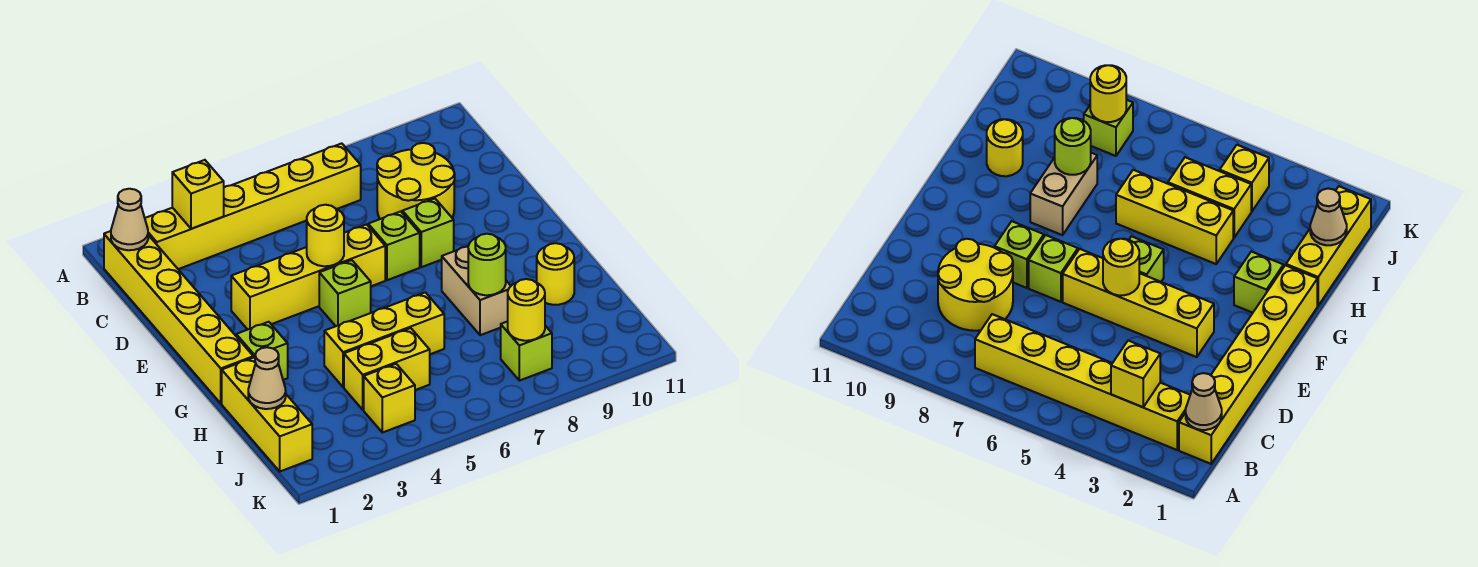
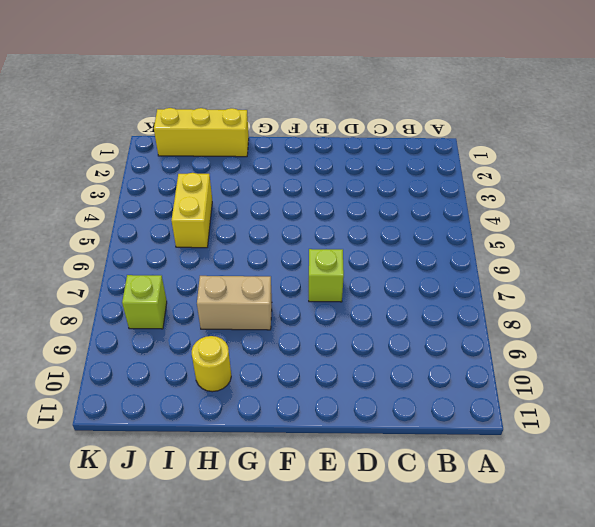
none -> yellow brick B1:G1 level 1
none -> yellow brick B2:B7 level 1
none -> yellow round brick C8:D9 level 1

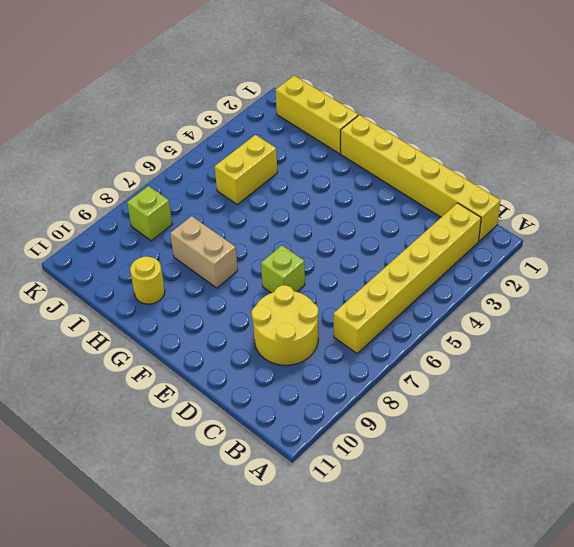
none -> yellow brick E3:E6 level 1
none -> lime brick E8 level 1
none -> lime brick F5 level 1

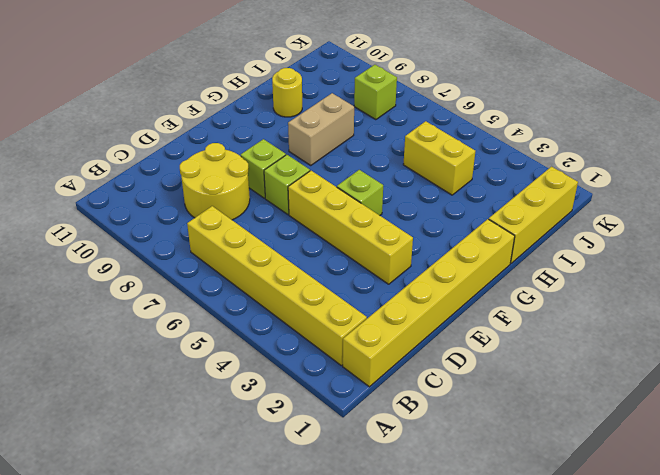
none -> lime brick G2 level 1
none -> yellow brick H4:H6 level 1
none -> yellow brick J4 level 1

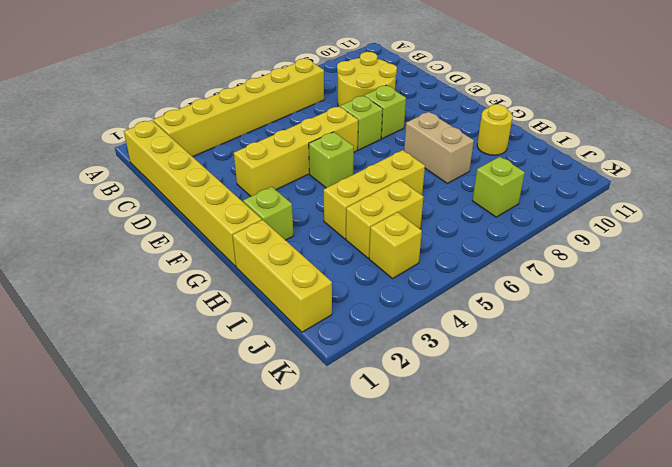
none -> tan cone B1 level 2
none -> yellow brick B3 level 2
none -> yellow round brick E5 level 2

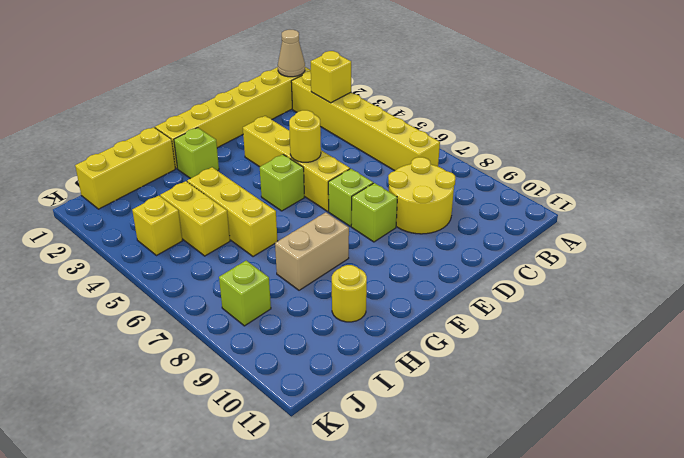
none -> lime round brick H8 level 2
none -> tan cone I1 level 2
none -> yellow round brick J8 level 2

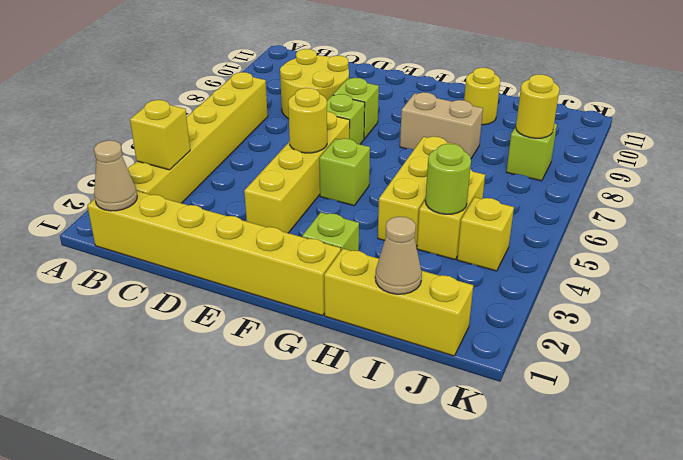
lime round brick I4 level 2 -> lime round brick H8 level 2

